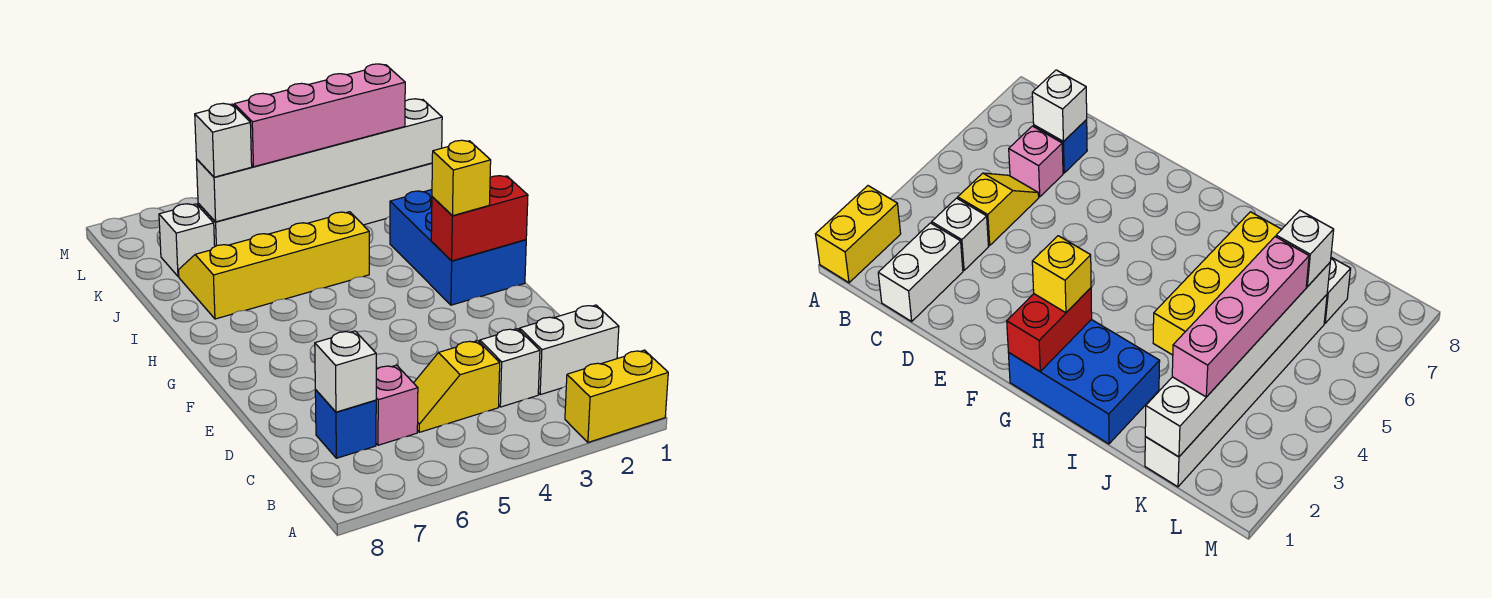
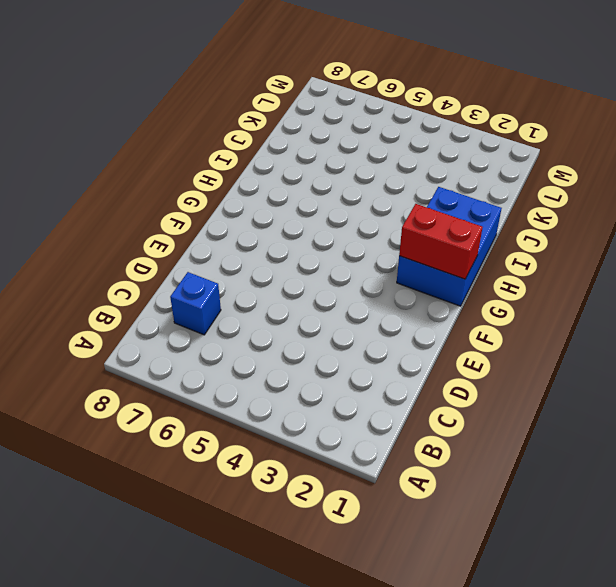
none -> yellow brick A1:A2 level 1
none -> white brick C1:C2 level 1
none -> white brick C3 level 1

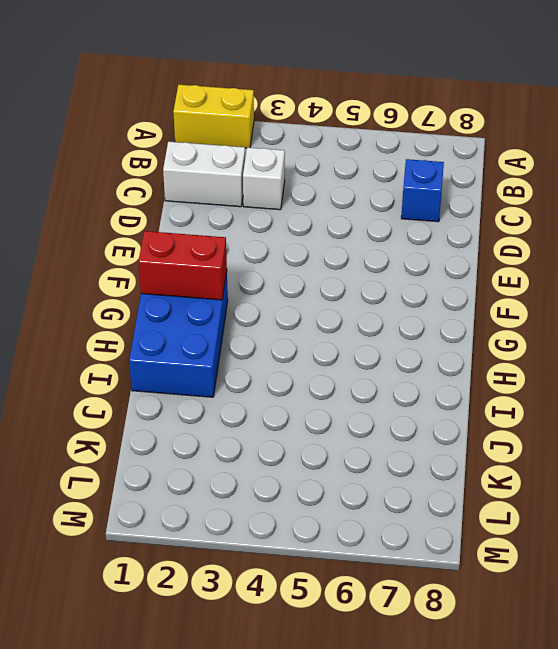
none -> yellow slope C4:C5 level 1 top 4
none -> pink brick C6 level 1
none -> yellow slope I4:J7 level 1 top I

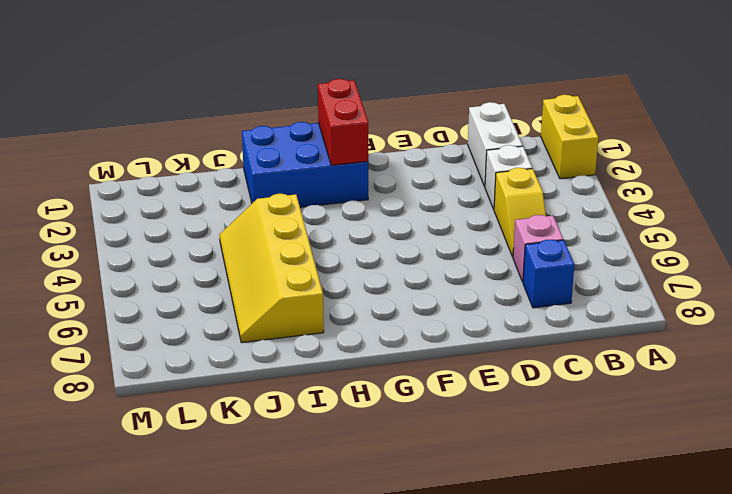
none -> white brick K1:K6 level 1
none -> white brick K7 level 1
none -> white brick C7 level 2

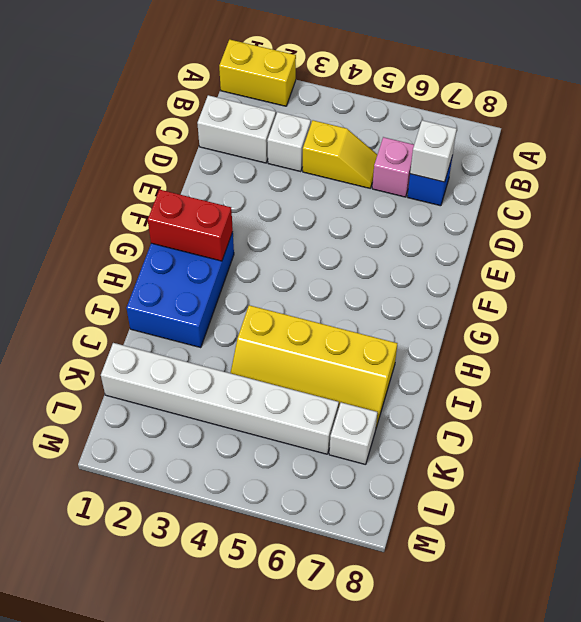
none -> white brick K1:K6 level 2
none -> yellow brick G2 level 3
none -> pink brick K2:K5 level 3

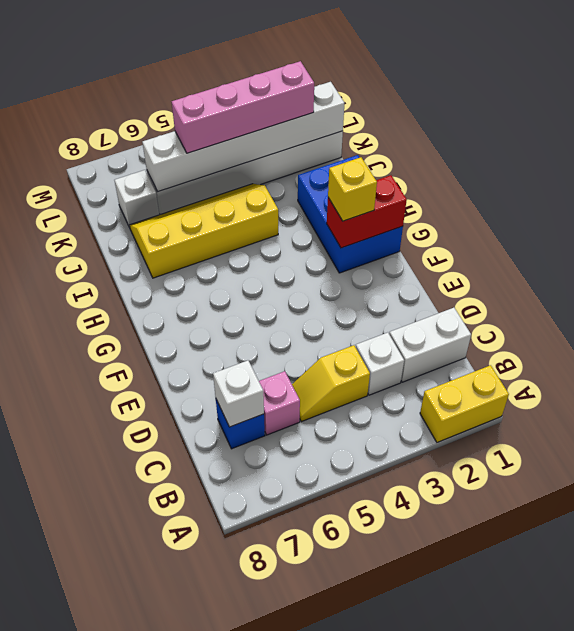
none -> white brick K6 level 3

